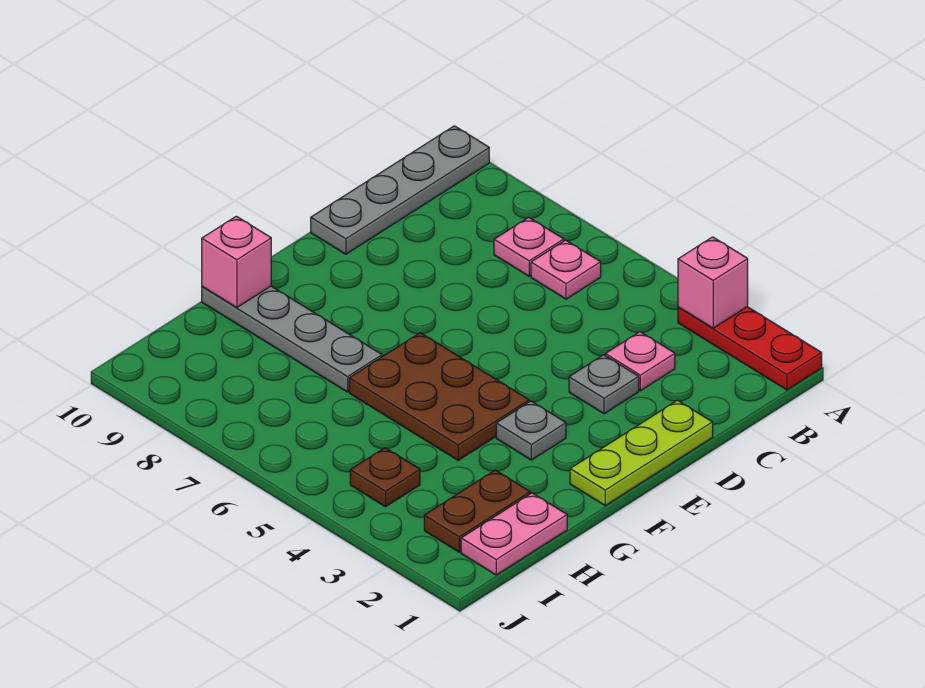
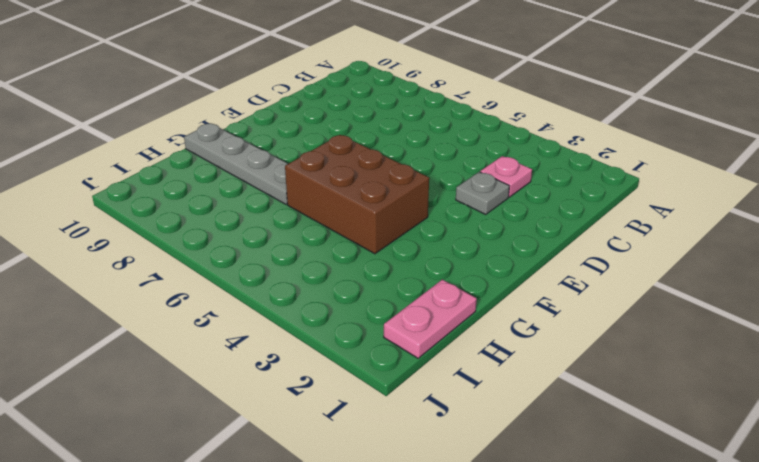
brown brick F4:G6 level 1 -> brown plate F4:G6 level 1
none -> red plate A1:A3 level 1
none -> grey plate A10:D10 level 1
none -> pink plate B6 level 1

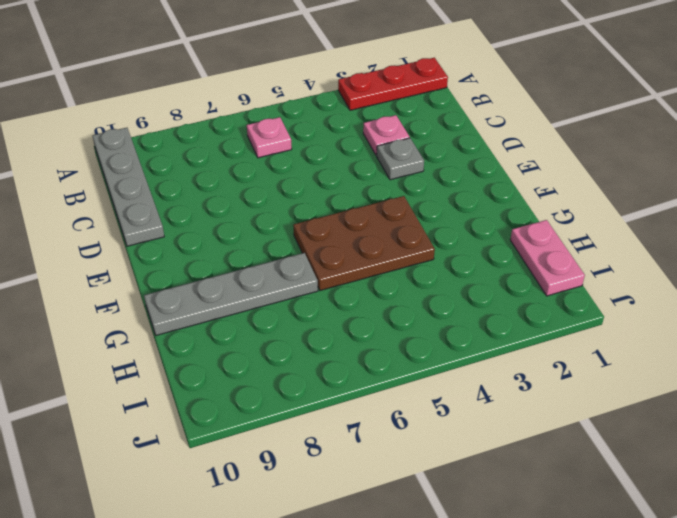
none -> pink plate B7 level 1
none -> lime plate D1:F1 level 1
none -> grey plate F3 level 1

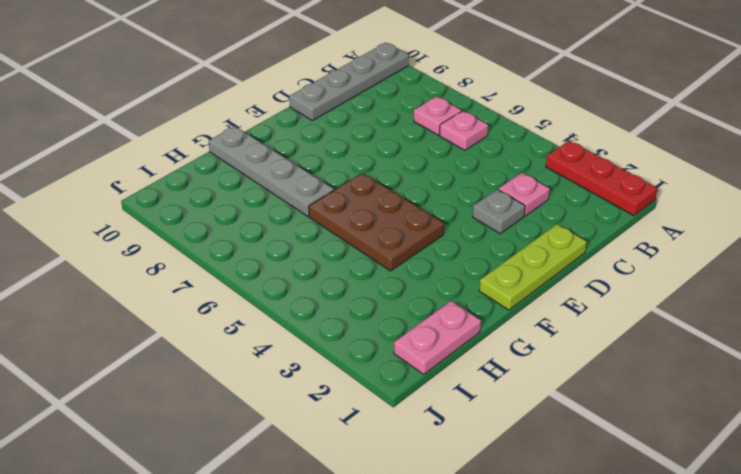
none -> grey plate F3 level 1
none -> brown plate H2:I2 level 1
none -> brown plate I4 level 1

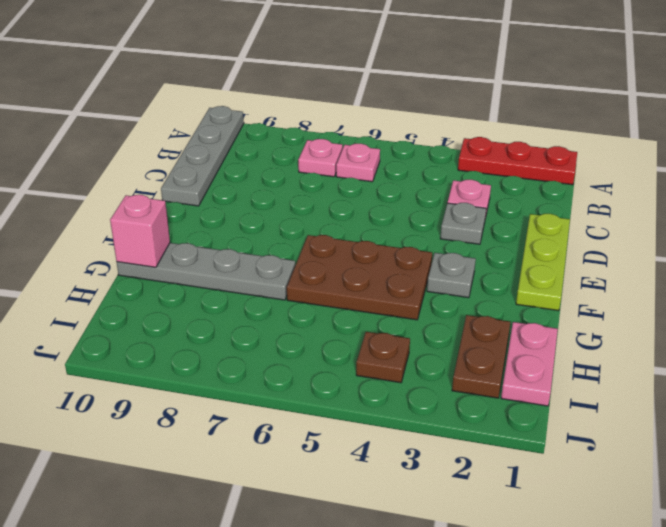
none -> pink brick A3 level 2

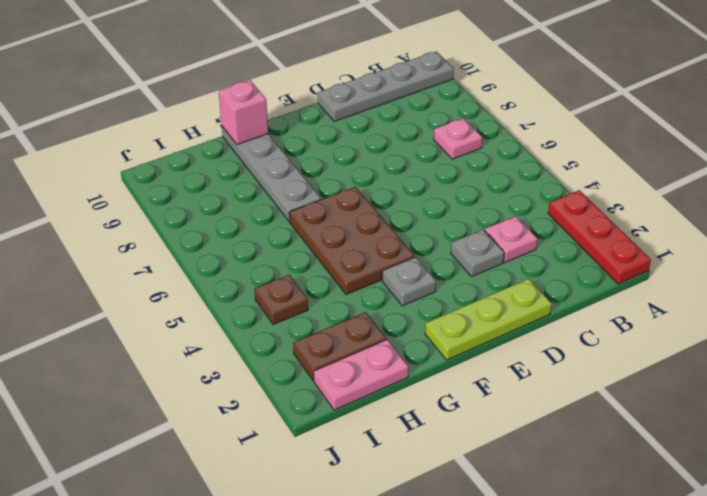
none -> pink plate B6 level 1
none -> pink brick A3 level 2

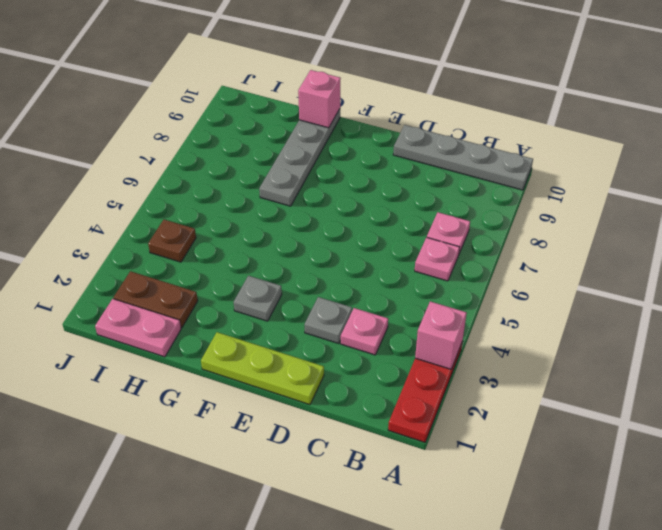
none -> brown plate F4:G6 level 1

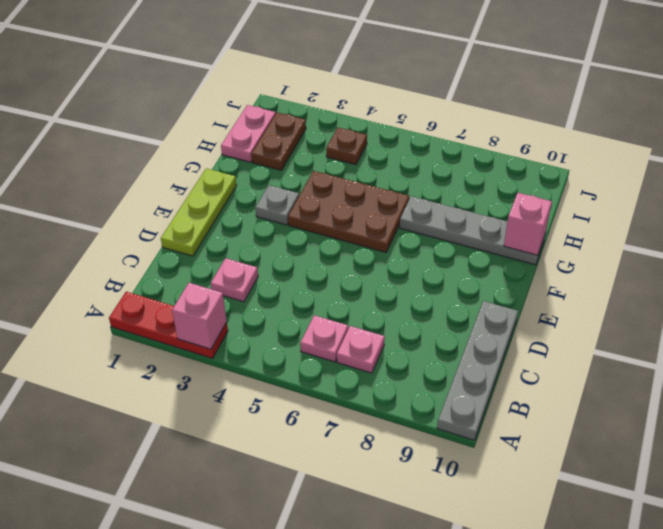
none -> grey plate D3 level 1

